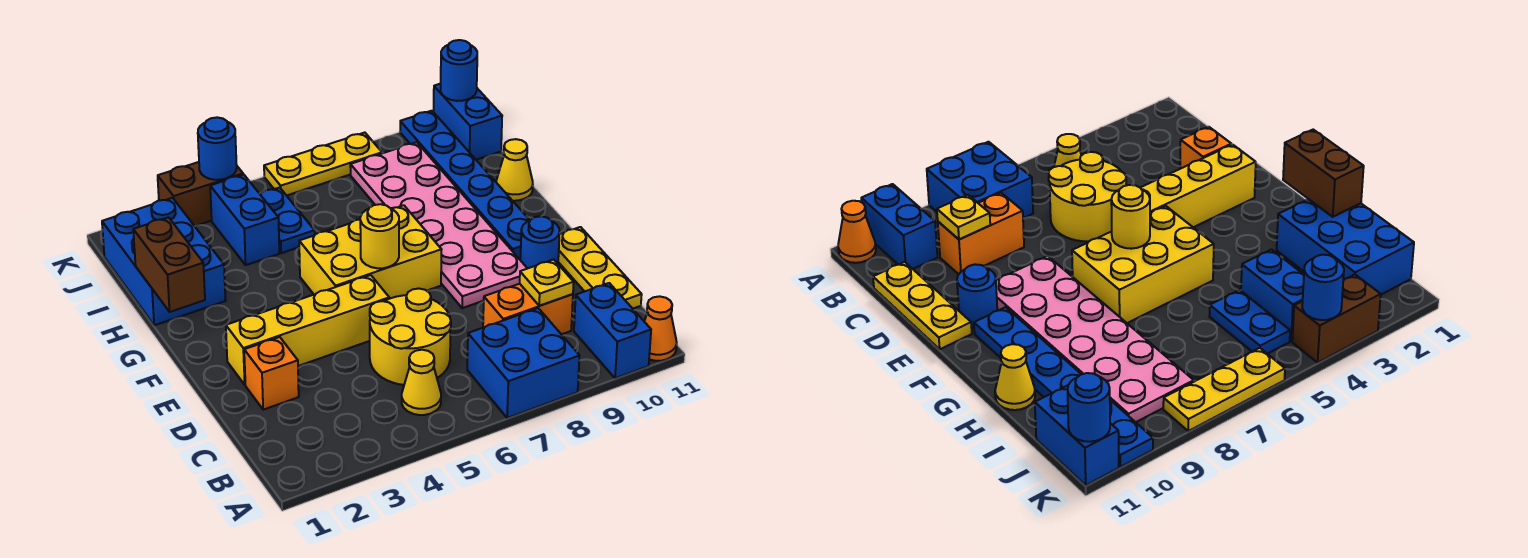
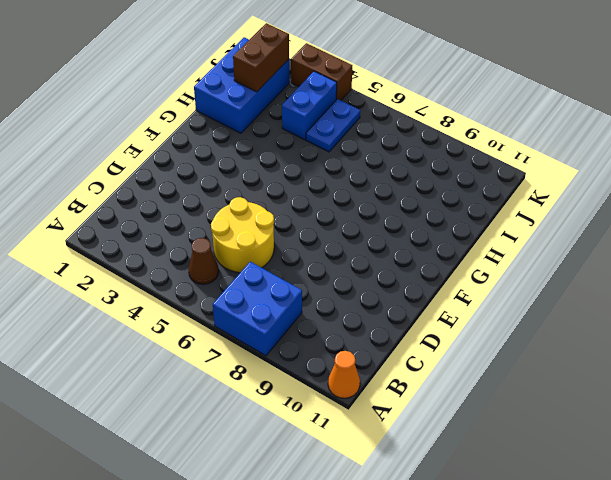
brown cone B5 level 1 -> yellow cone B5 level 1
brown brick I2:J2 level 2 -> brown brick G1:H1 level 2
none -> blue brick A10:B10 level 1
none -> orange brick C8:C9 level 1
none -> yellow plate C11:E11 level 1

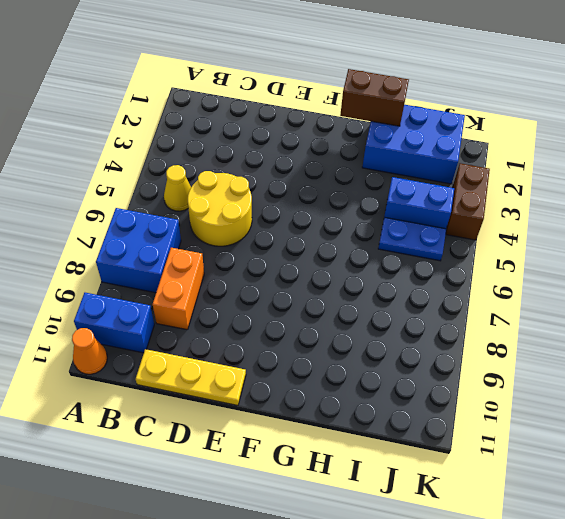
none -> orange brick D2 level 1
none -> yellow brick E2:E5 level 1
none -> pink plate E8:J9 level 1

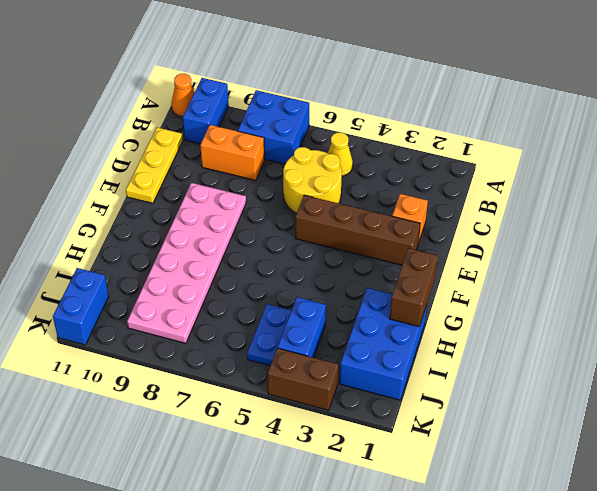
brown brick E2:E5 level 1 -> yellow brick E2:E5 level 1
none -> blue round brick E10 level 1
none -> yellow brick F5:G7 level 1
none -> blue plate F10:K10 level 1

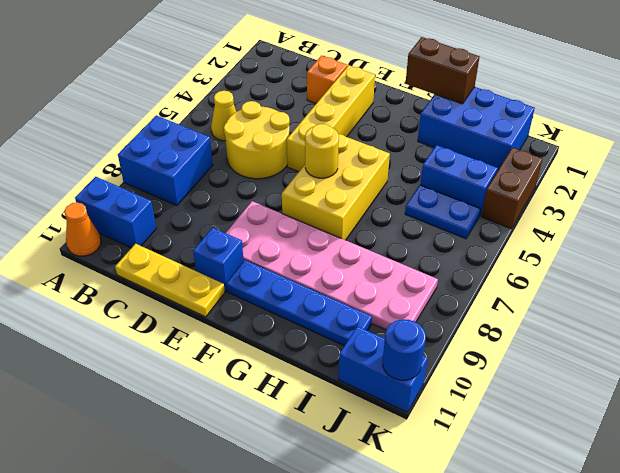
blue brick E10 level 1 -> blue round brick E10 level 1
blue plate F10:I10 level 1 -> blue plate F10:K10 level 1
none -> orange brick C8:C9 level 1
none -> yellow cone H11 level 1
none -> yellow plate K6:K8 level 1

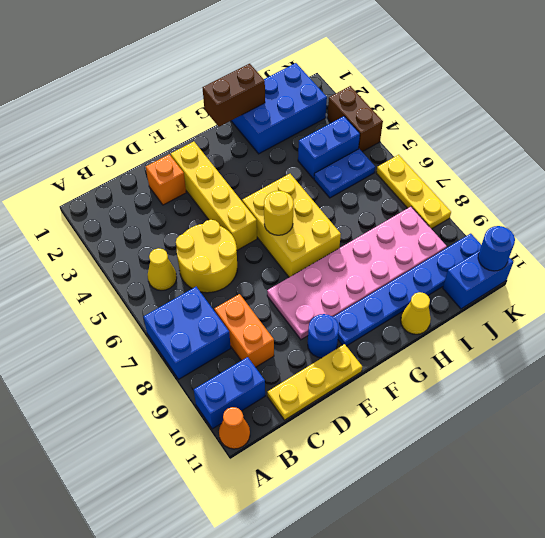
none -> yellow plate C9 level 2
none -> blue round brick K4 level 2

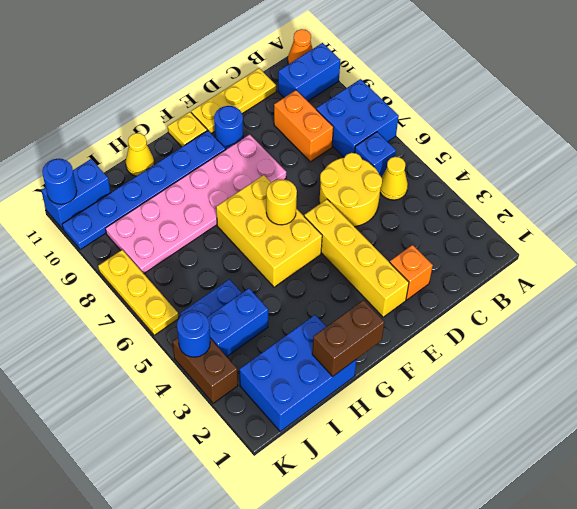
blue brick B6 level 1 -> none
yellow plate F11 level 1 -> yellow plate C9 level 2

